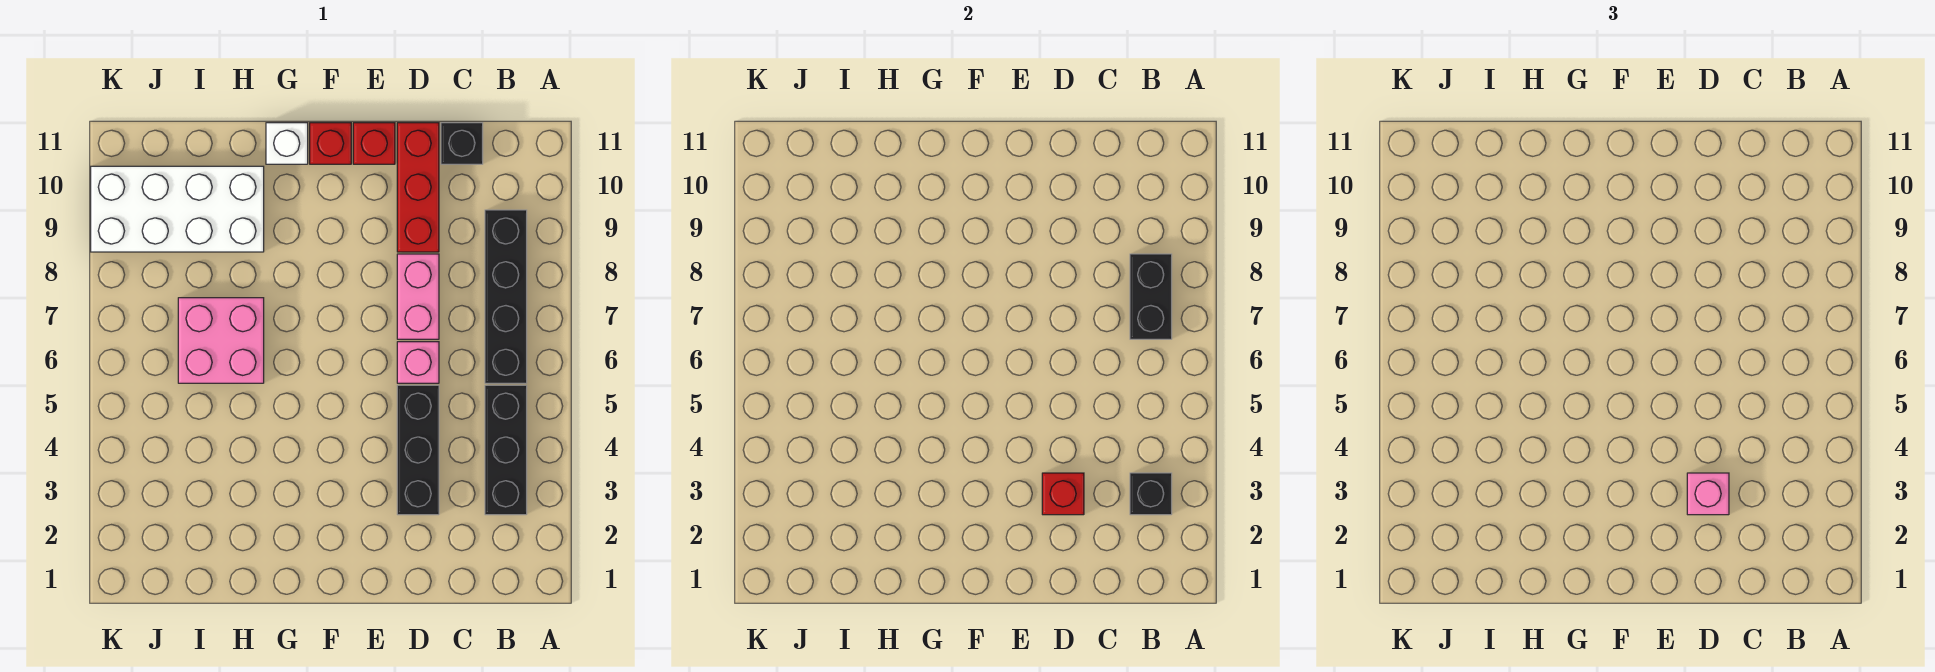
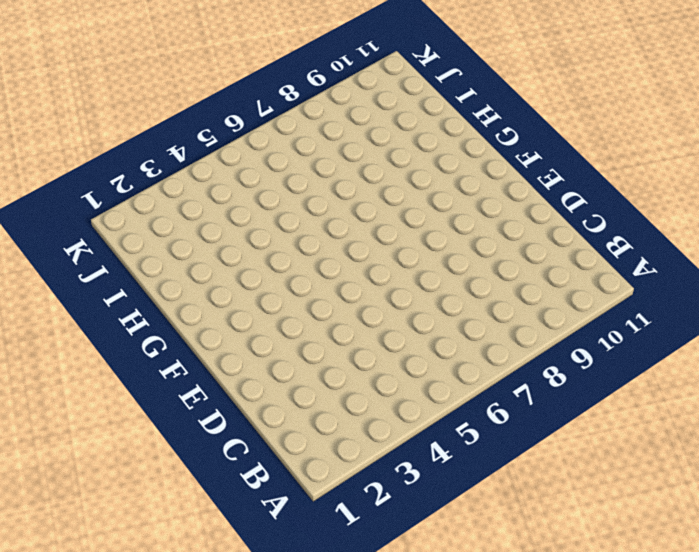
none -> black brick B3:B5 level 1
none -> black brick B6:B9 level 1
none -> black brick C11 level 1

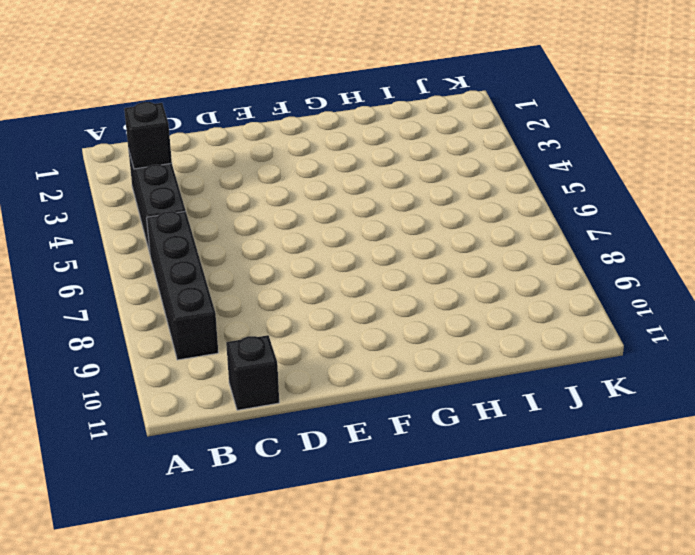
none -> black brick D3:D5 level 1
none -> pink brick D6 level 1
none -> pink brick D7:D8 level 1

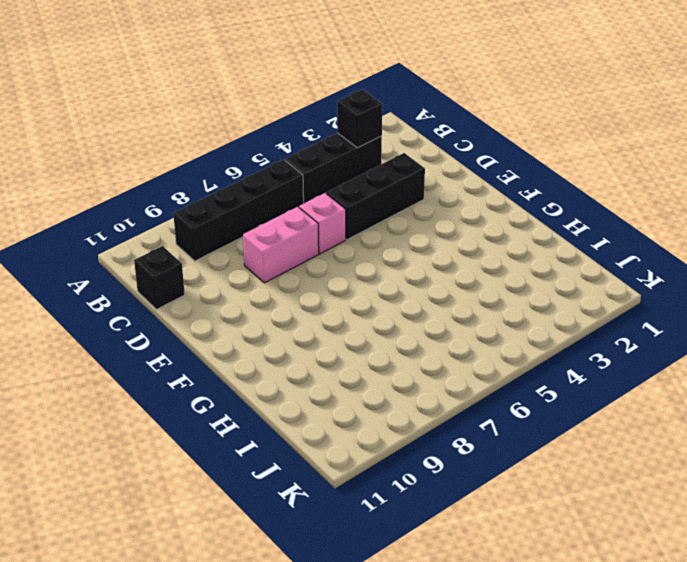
none -> red brick D9:D11 level 1
none -> red brick E11 level 1
none -> red brick F11 level 1

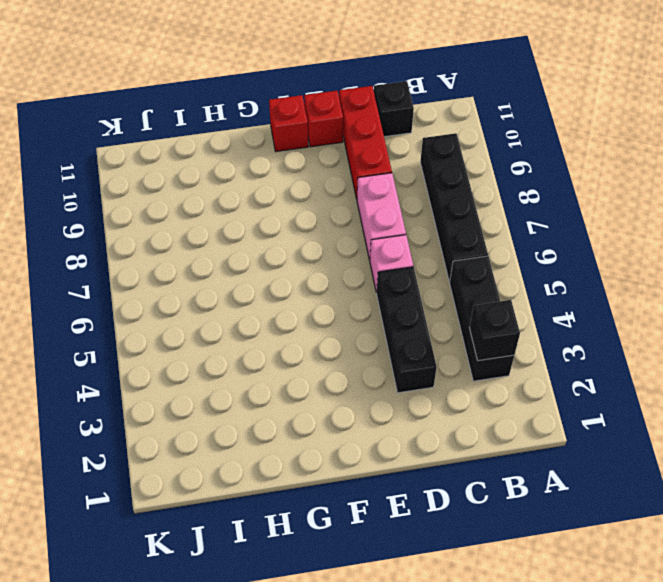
none -> white brick G11 level 1
none -> pink brick H6:I7 level 1
none -> white brick H9:K10 level 1

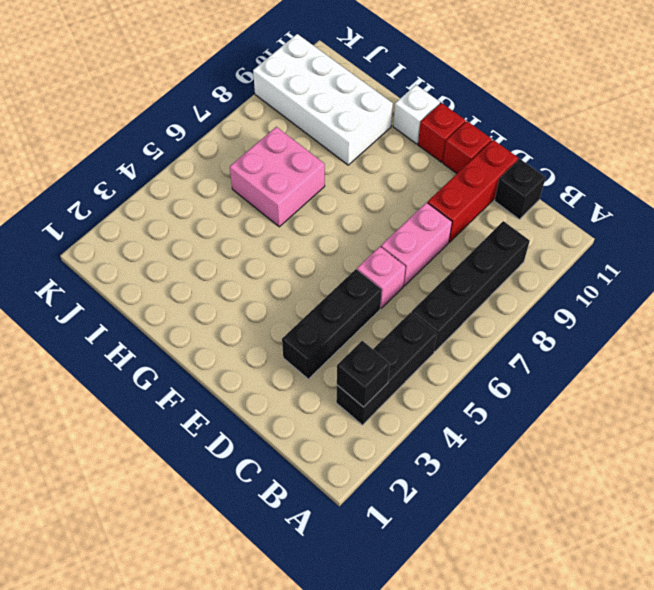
none -> black brick B7:B8 level 2
none -> red brick D3 level 2
none -> pink brick D3 level 3

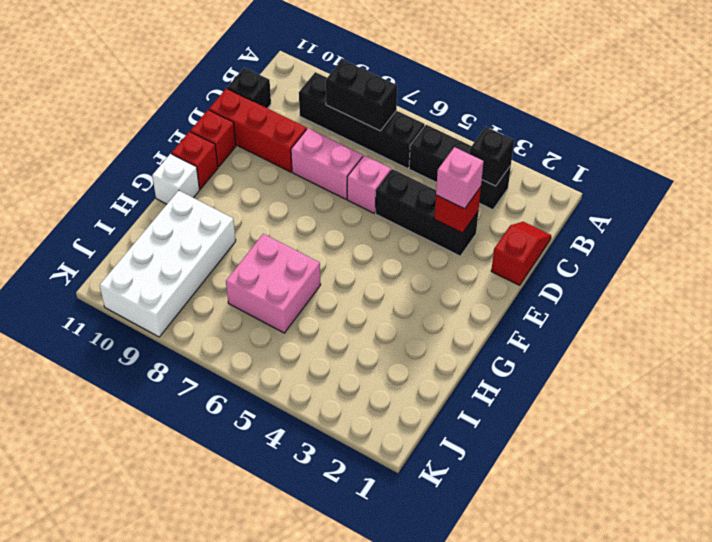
red slope C1:D1 level 1 top D -> none

